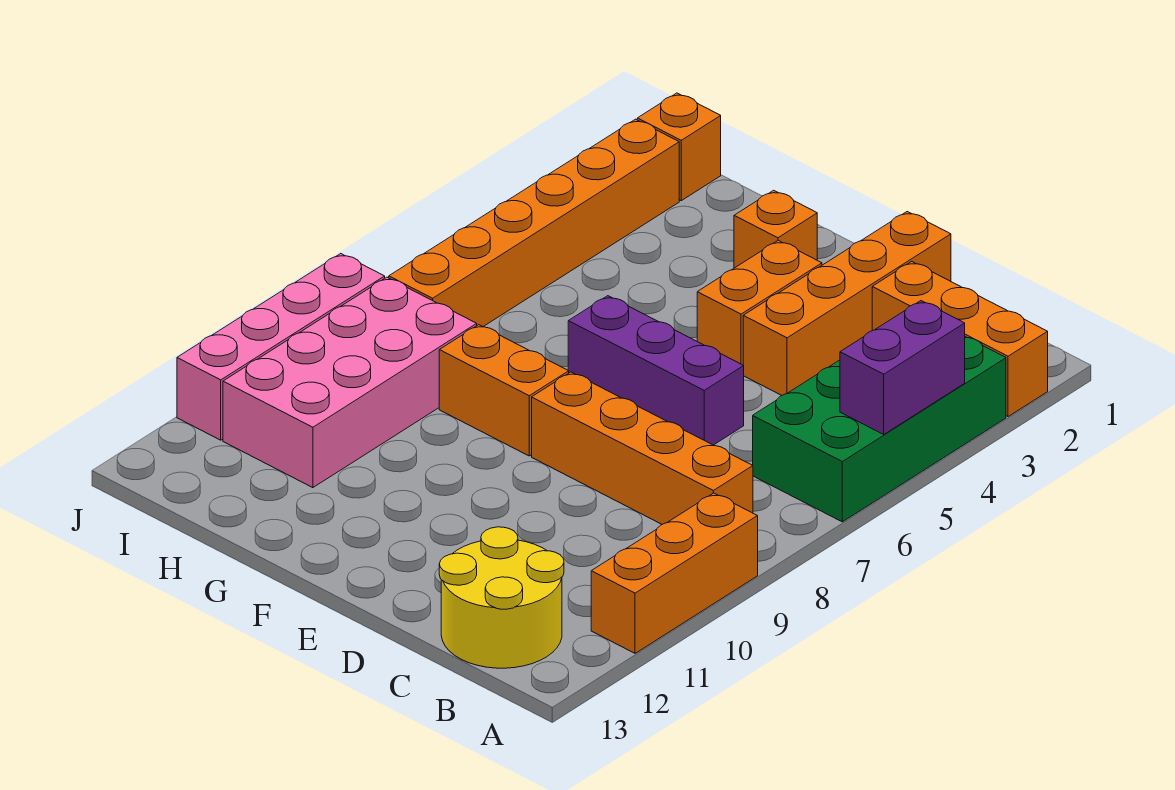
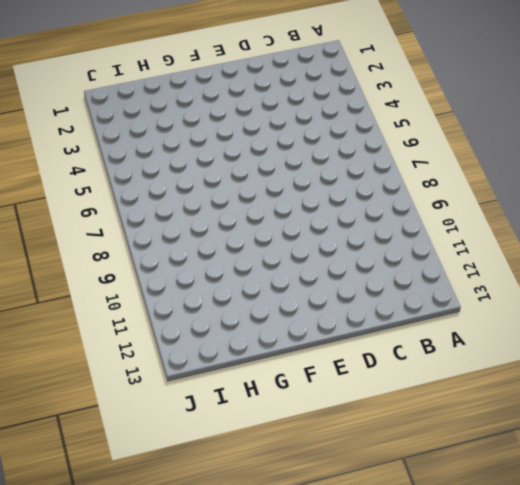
none -> orange brick A2:C2 level 1
none -> green brick A3:B6 level 1
none -> orange brick A9:A11 level 1

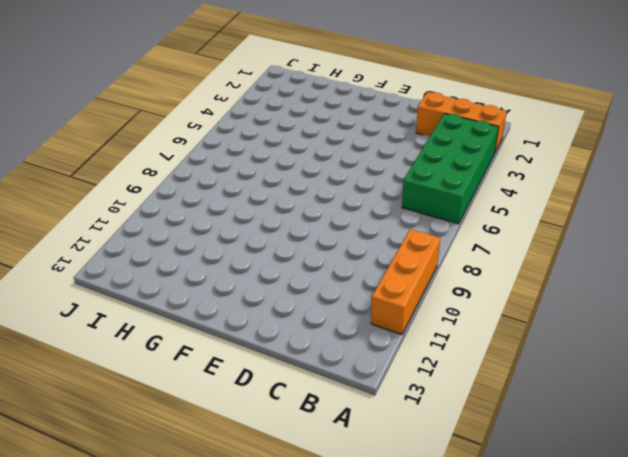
none -> orange brick B8:E8 level 1
none -> yellow round brick B12:C13 level 1
none -> orange brick D1:D4 level 1

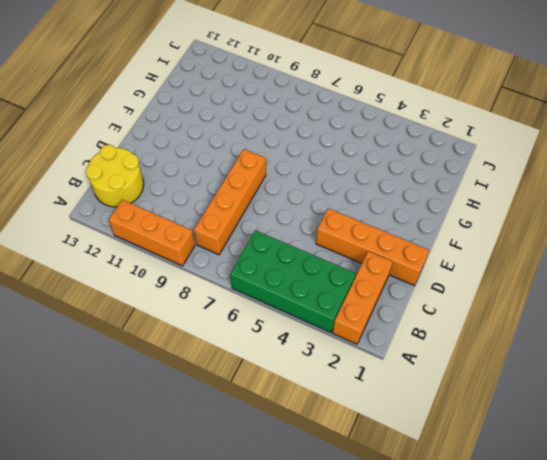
none -> purple brick D6:F6 level 1
none -> orange brick E3:E4 level 1
none -> orange brick F2 level 1

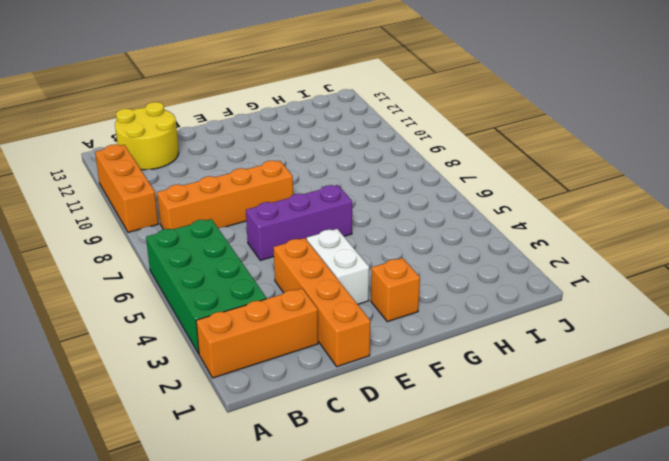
white brick E3:E4 level 1 -> orange brick E3:E4 level 1
none -> orange brick F8:G8 level 1
none -> pink brick H8:I11 level 1
none -> orange brick I1 level 1

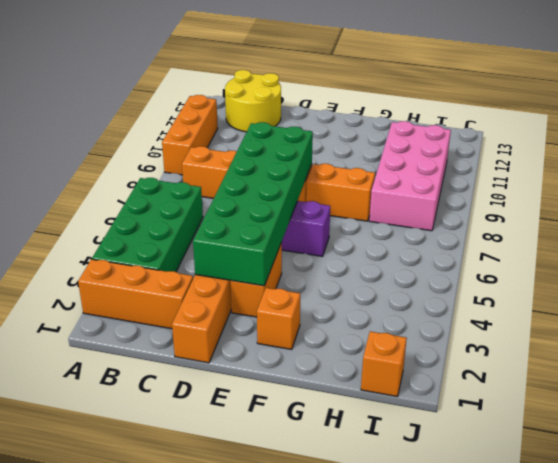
green brick D3:E8 level 2 -> none
none -> orange brick I2:I7 level 1
none -> pink brick J8:J11 level 1
none -> purple brick A4:A5 level 2

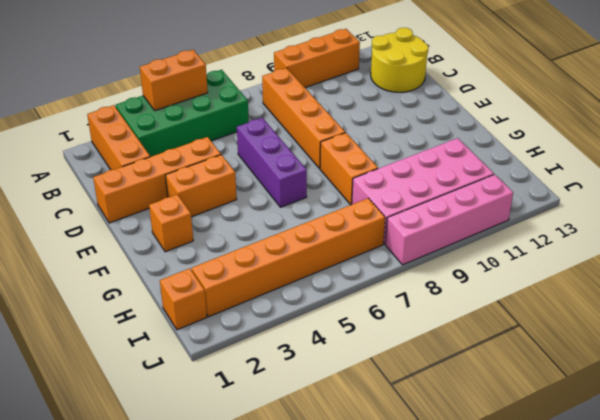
orange brick A4:A5 level 2 -> purple brick A4:A5 level 2

